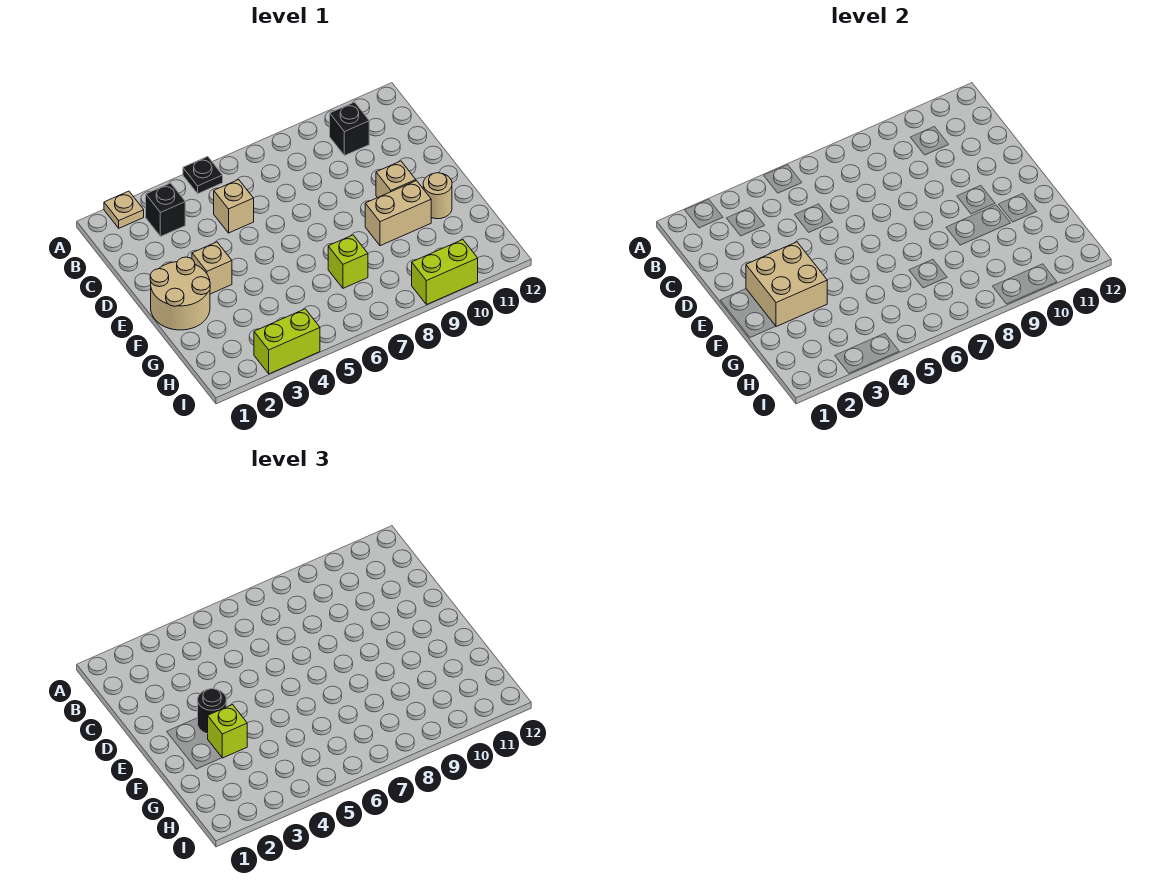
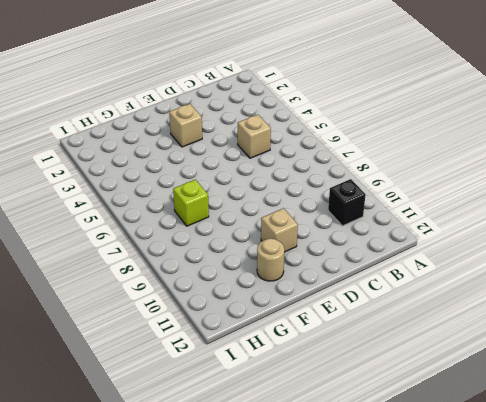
none -> tan plate A2 level 1
none -> black plate A5 level 1
none -> black brick B3 level 1

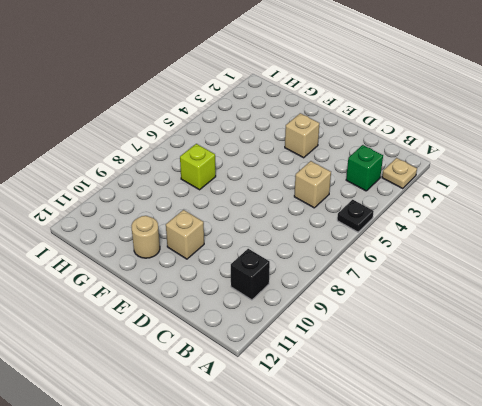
green brick B3 level 1 -> black brick B3 level 1
none -> tan round brick E1:F2 level 1
none -> tan brick F9:F10 level 1
none -> lime brick I3:I4 level 1

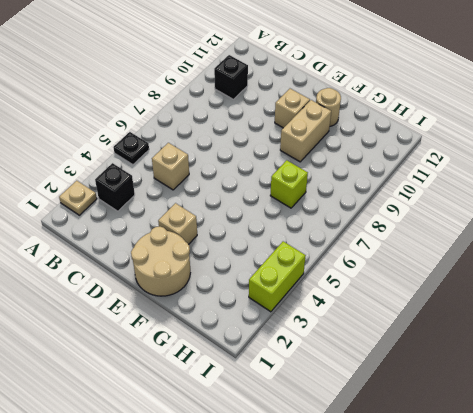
none -> lime brick I9:I10 level 1
none -> tan brick E2:F3 level 2
none -> black round brick E3 level 3

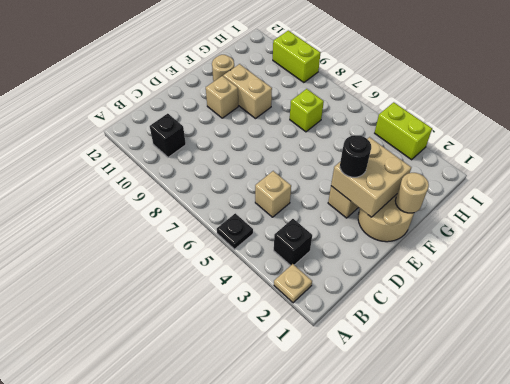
tan round brick F1 level 2 -> none
none -> lime brick F3 level 3

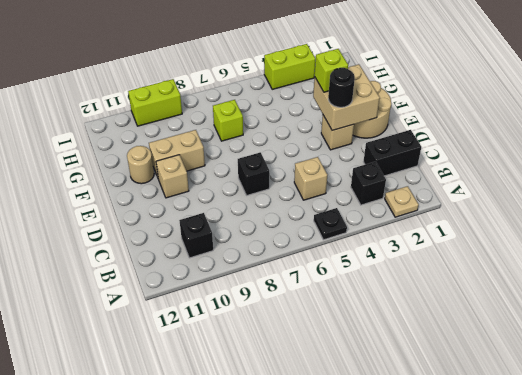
black brick C1:C2 level 1 -> none
black brick D7 level 1 -> none

